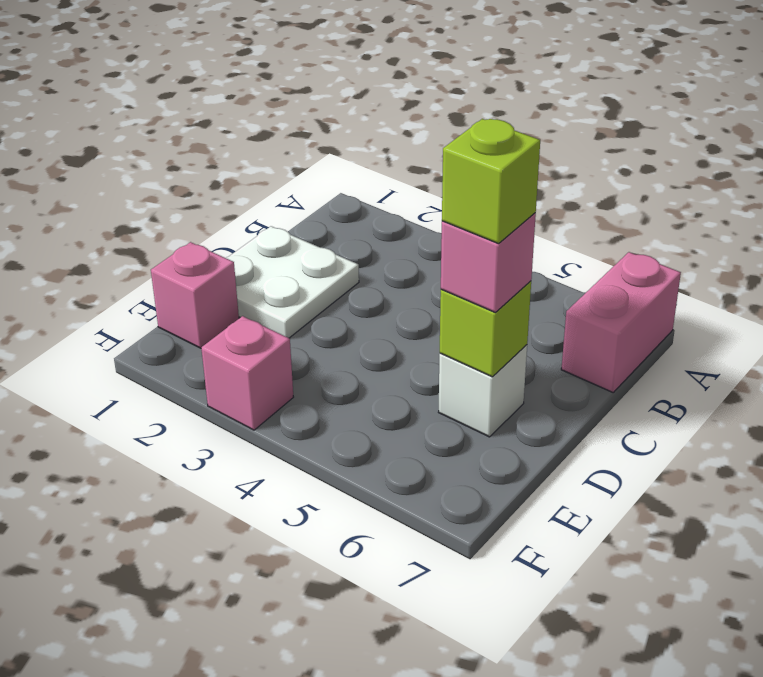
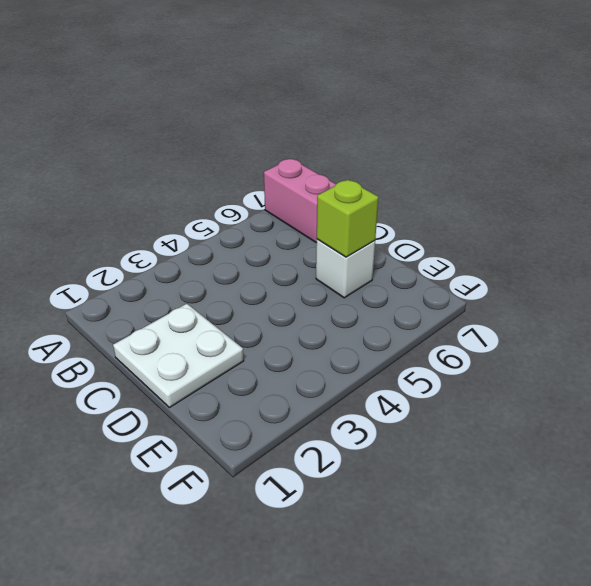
none -> pink brick E1 level 1
none -> pink brick F3 level 1

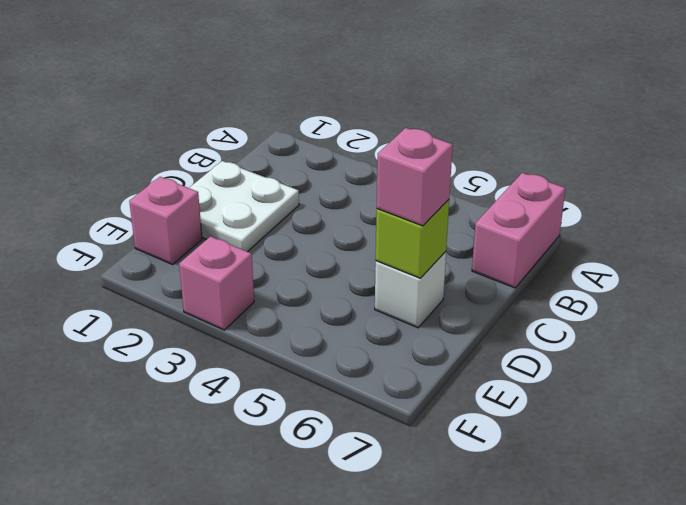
none -> lime brick D6 level 4

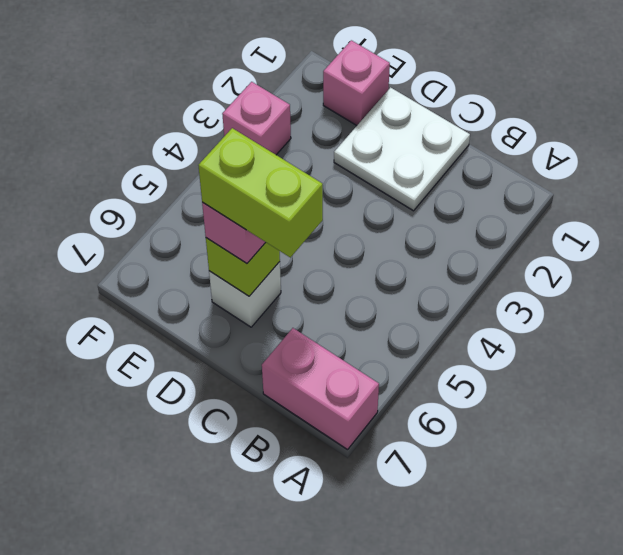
lime brick C6:D6 level 4 -> lime brick D6 level 4

